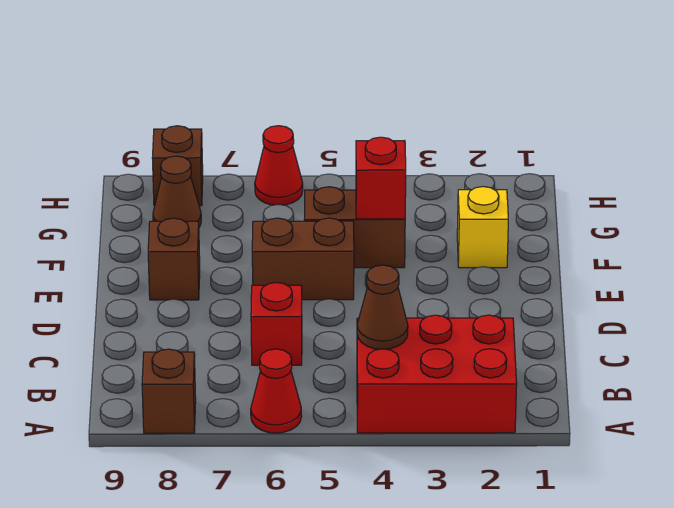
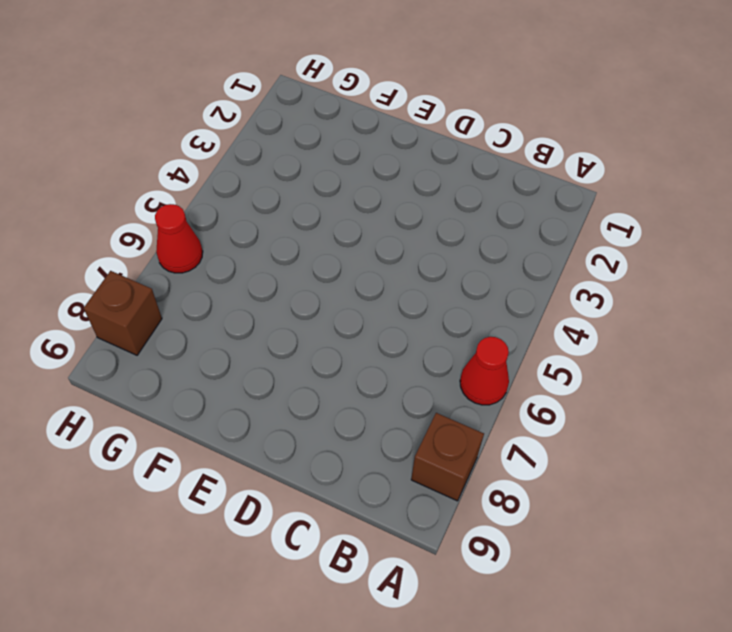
none -> red brick A2:B4 level 1
none -> red brick C6 level 1
none -> brown brick E5:E6 level 1

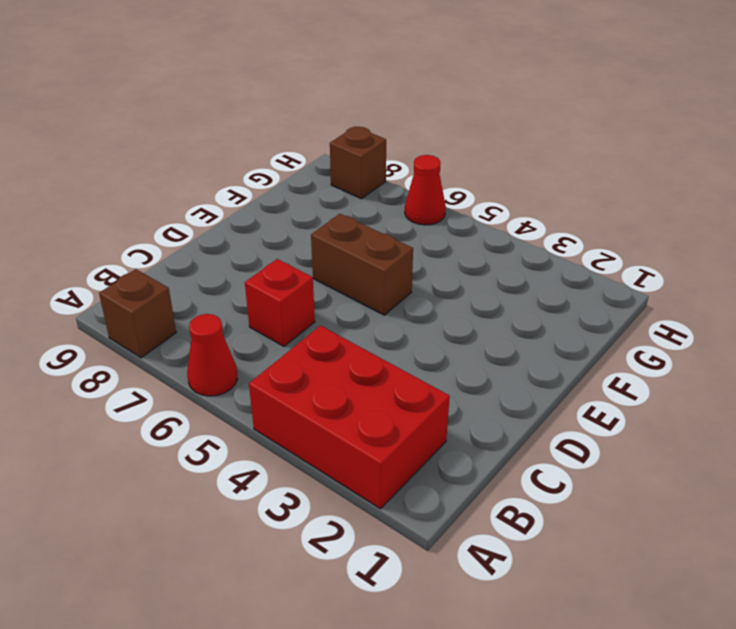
none -> brown brick E8 level 1
none -> yellow brick F2 level 1
none -> brown brick F4:F5 level 1

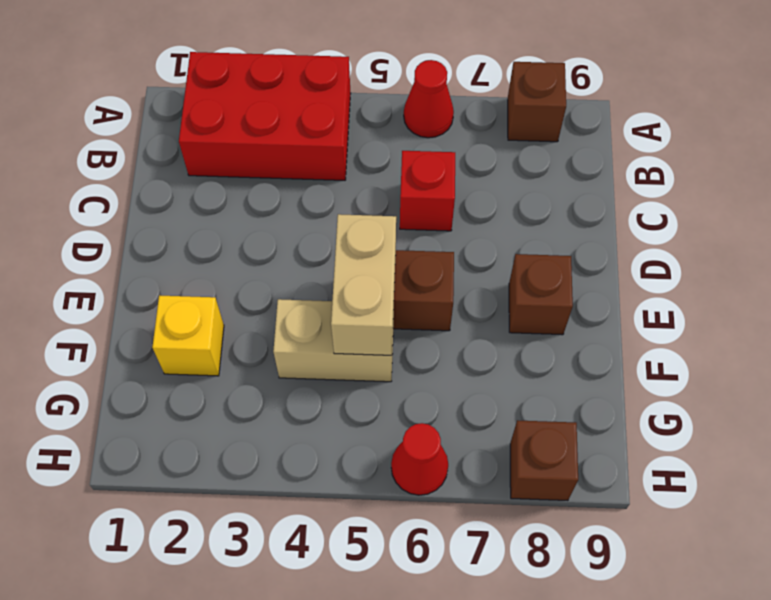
tan brick E5:F5 level 2 -> none
tan brick F4:F5 level 1 -> brown brick F4:F5 level 1
none -> brown cone G8 level 1
none -> brown cone B4 level 2
none -> red brick F4 level 2

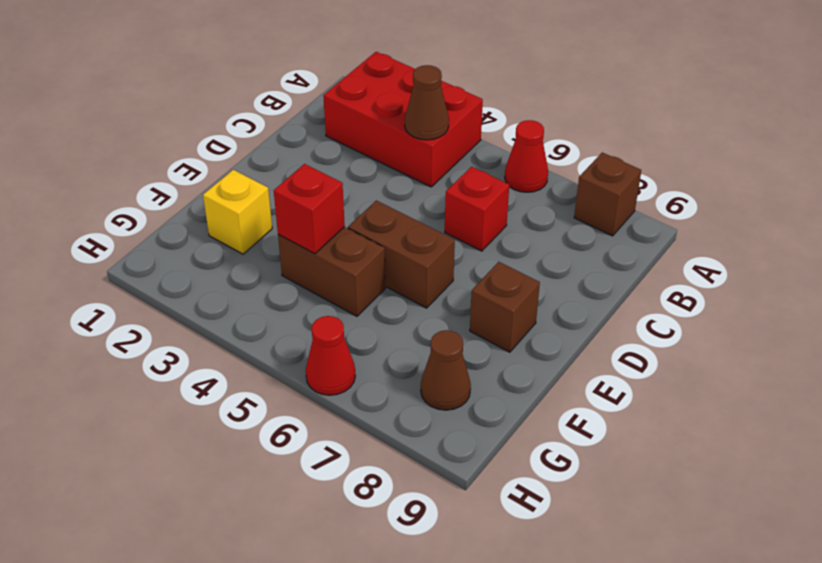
none -> brown brick H8 level 1

